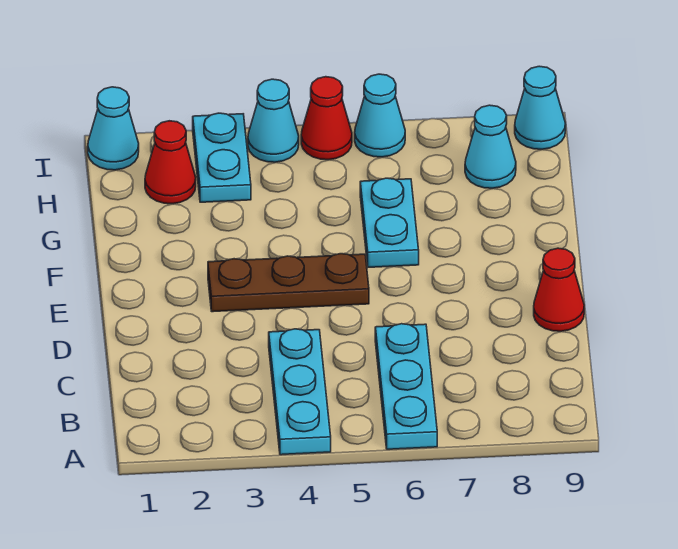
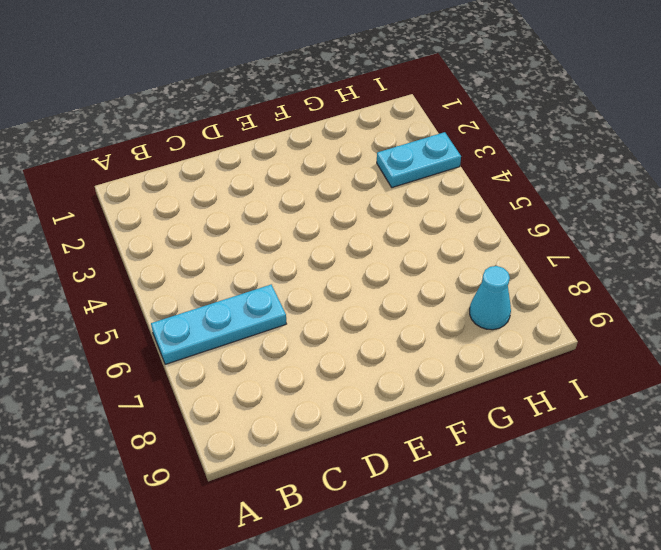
none -> cyan plate A4:C4 level 1
none -> red cone D9 level 1
none -> brown plate E3:E5 level 1

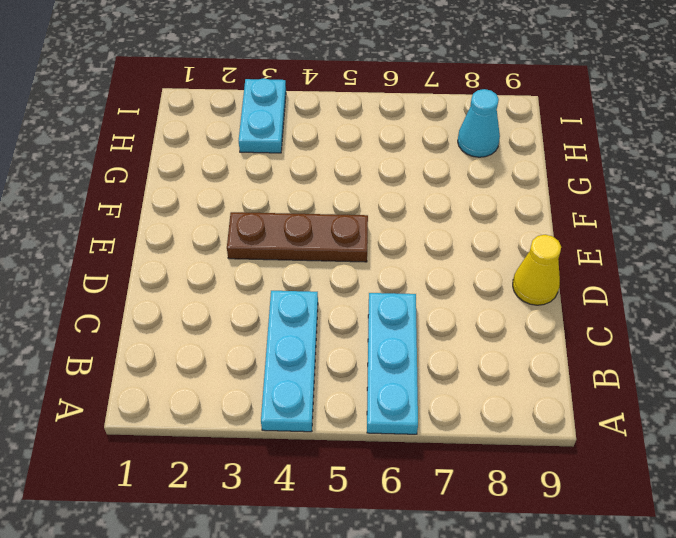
yellow cone D9 level 1 -> red cone D9 level 1
none -> cyan plate F6:G6 level 1
none -> red cone H2 level 1
none -> cyan cone I1 level 1

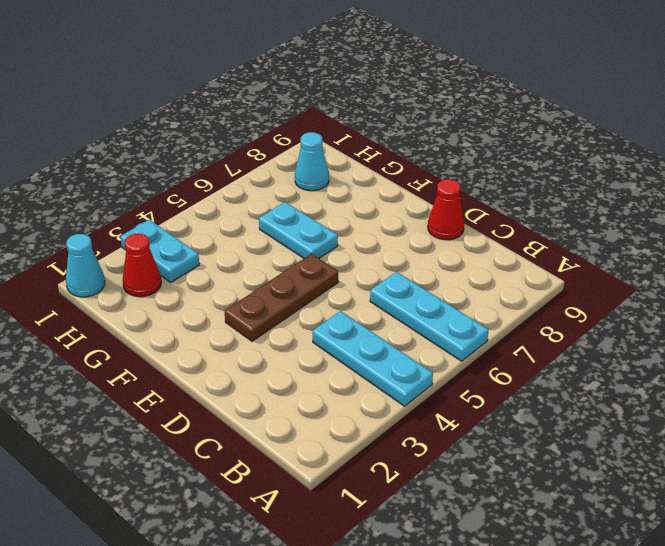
none -> cyan cone I4 level 1
none -> red cone I5 level 1
none -> cyan cone I6 level 1

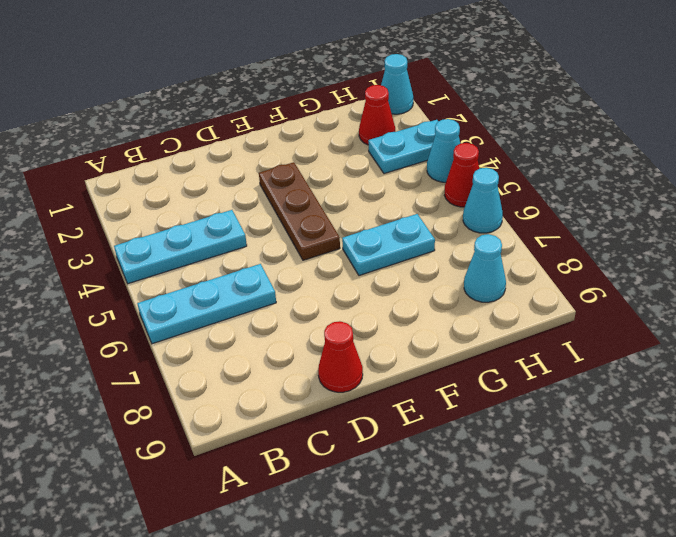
none -> cyan cone I9 level 1

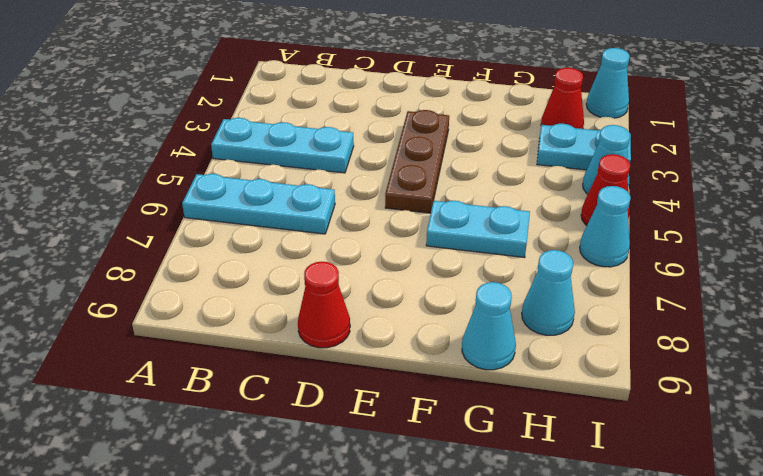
cyan cone G9 level 1 -> cyan cone I9 level 1

